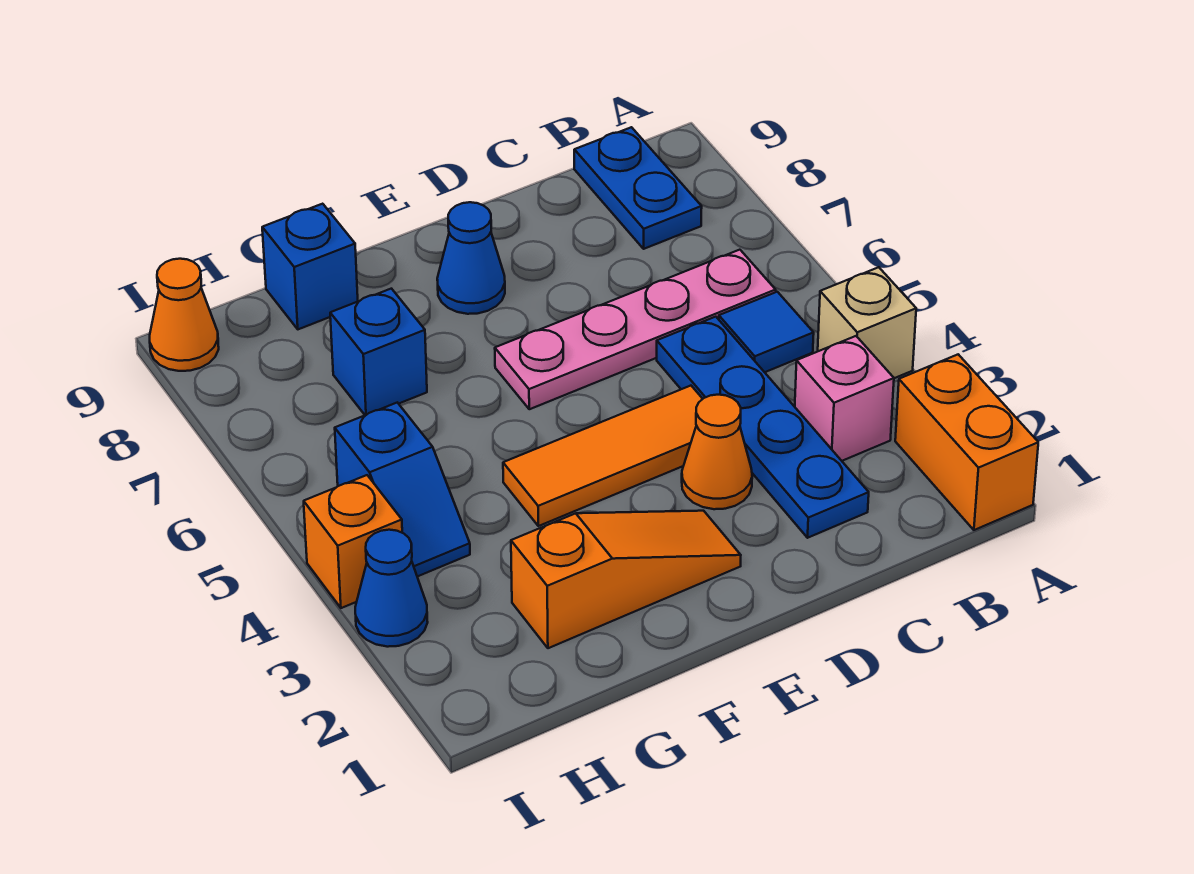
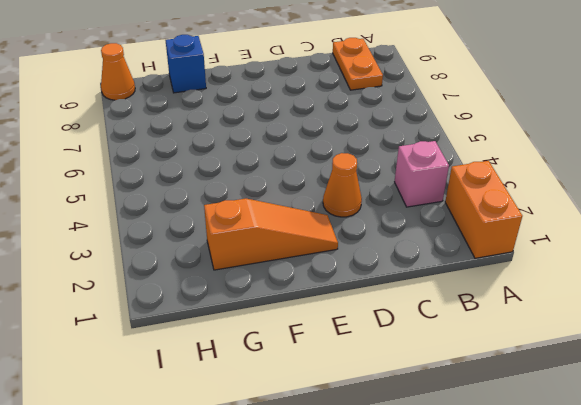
orange plate B8:B9 level 1 -> blue plate B8:B9 level 1
none -> tan brick A4 level 1
none -> blue tile B5 level 1
none -> pink plate B6:E6 level 1

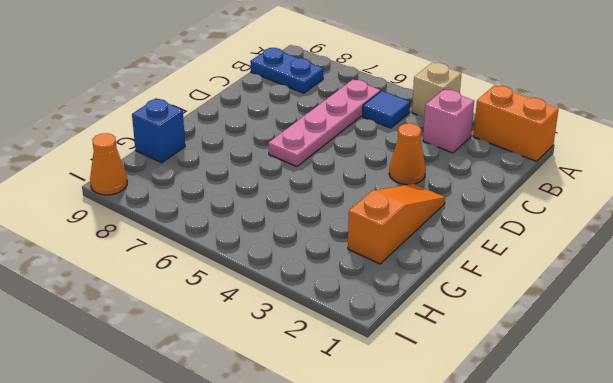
none -> blue plate C2:C5 level 1
none -> orange tile D4:F4 level 1
none -> blue cone E8 level 1

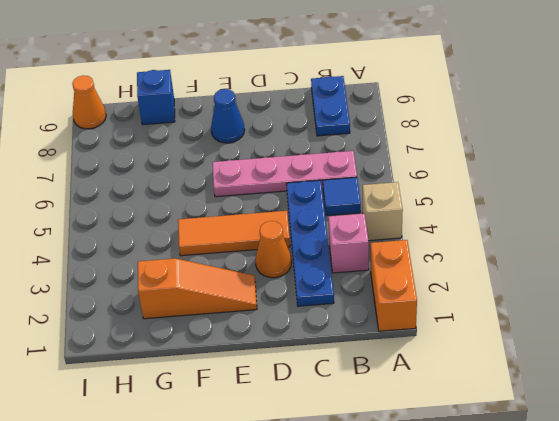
none -> blue brick G7 level 1
none -> blue slope H4:H5 level 1 top 5
none -> blue cone I3 level 1

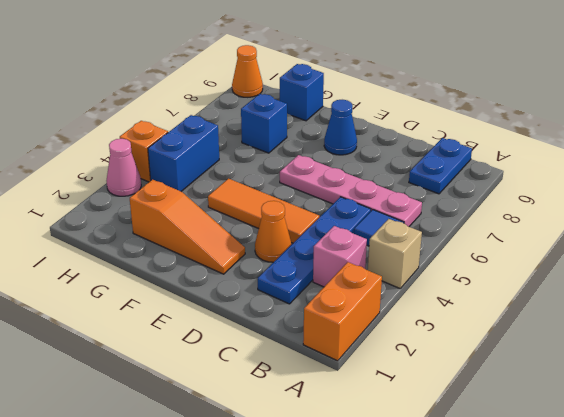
blue brick H4:H5 level 1 -> blue slope H4:H5 level 1 top 5
pink cone I3 level 1 -> blue cone I3 level 1

